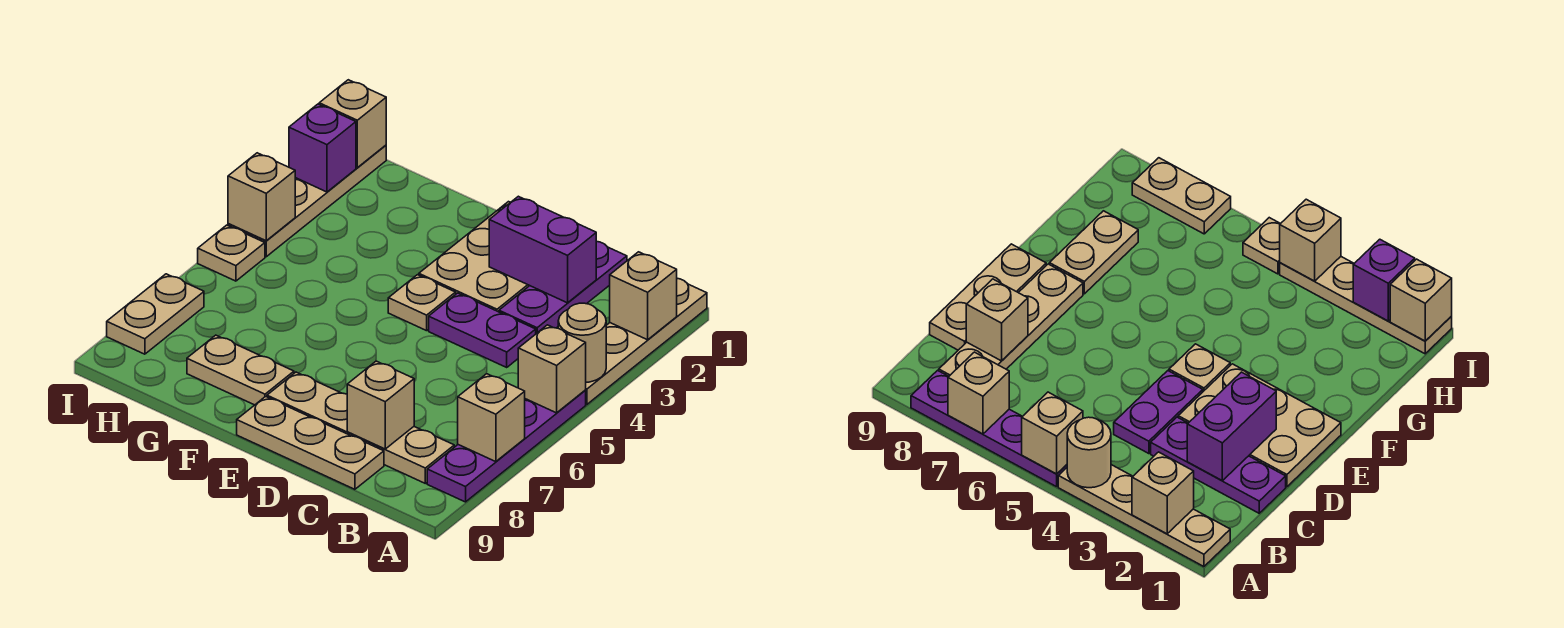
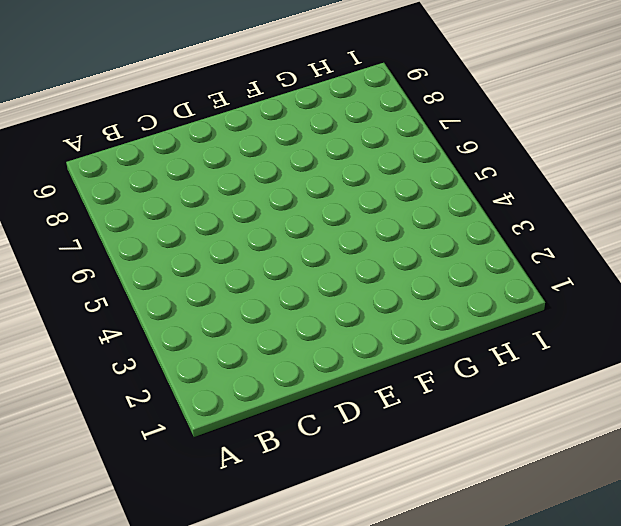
none -> tan plate A1:A4 level 1
none -> purple plate A5:A8 level 1
none -> tan plate B8:E8 level 1

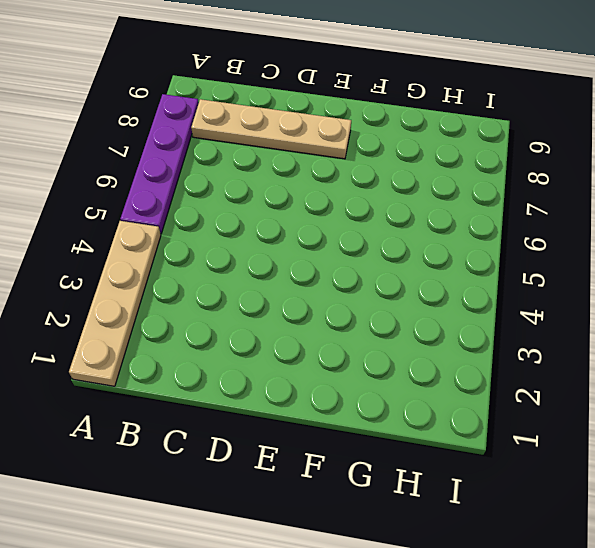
none -> purple plate C1:C3 level 1
none -> purple plate C4:D4 level 1
none -> tan plate C9:E9 level 1

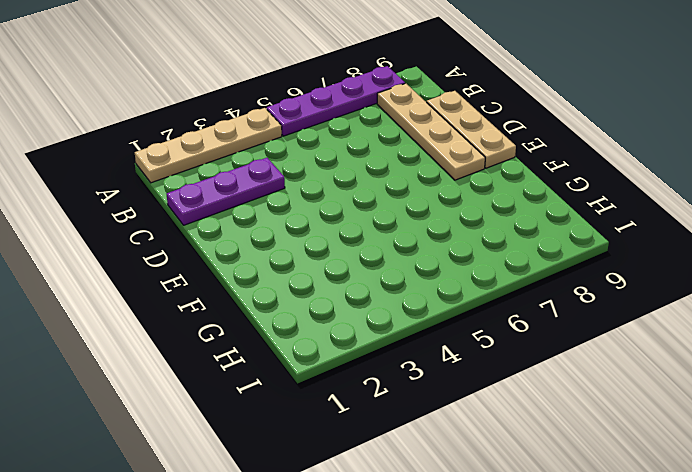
none -> purple plate C4:D4 level 1
none -> tan plate D1:E3 level 1
none -> tan plate E4 level 1

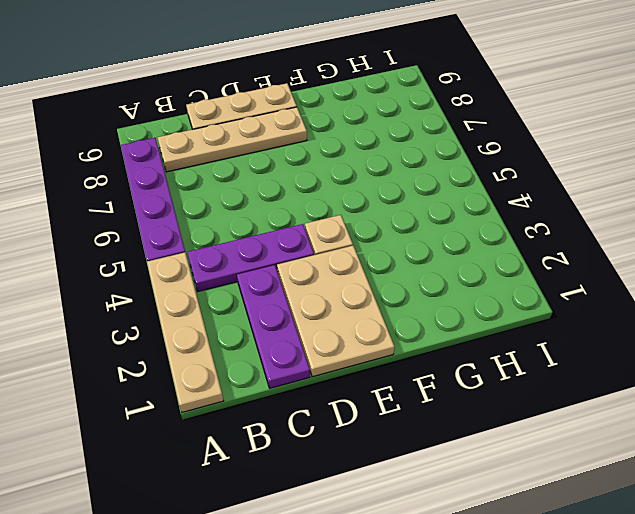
purple plate B4:D4 level 1 -> purple plate C4:D4 level 1
none -> tan plate F8:G8 level 1
none -> tan plate I1:I4 level 1
none -> tan plate I5 level 1

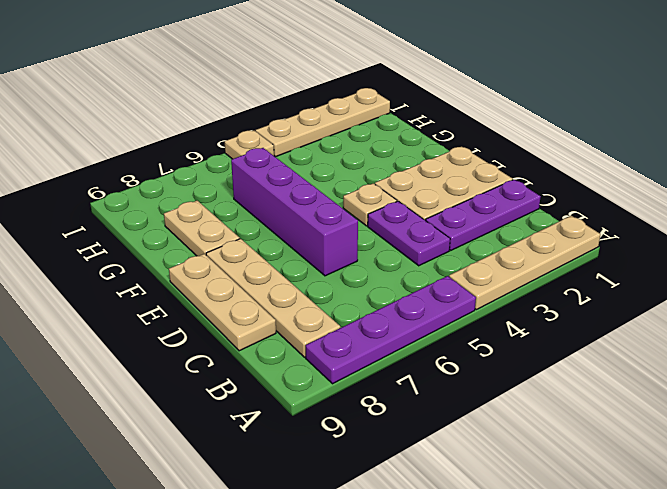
purple brick D6:G6 level 1 -> none
none -> tan plate I7:I8 level 1
none -> tan brick A2 level 2
none -> tan round brick A4 level 2

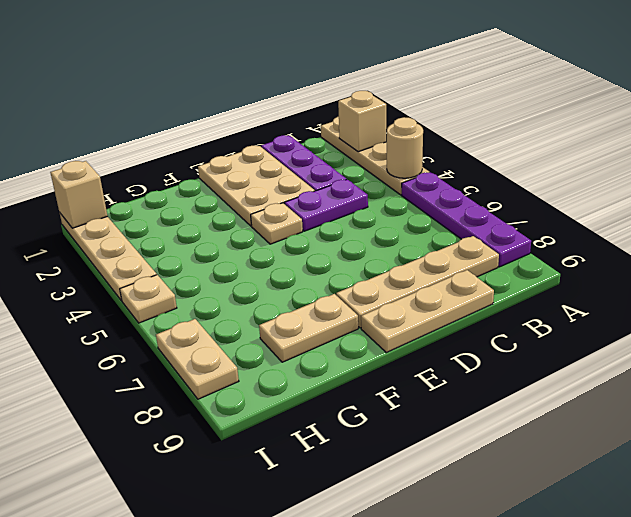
none -> tan brick A5 level 2
none -> tan brick A7 level 2
none -> purple brick C2:D2 level 2

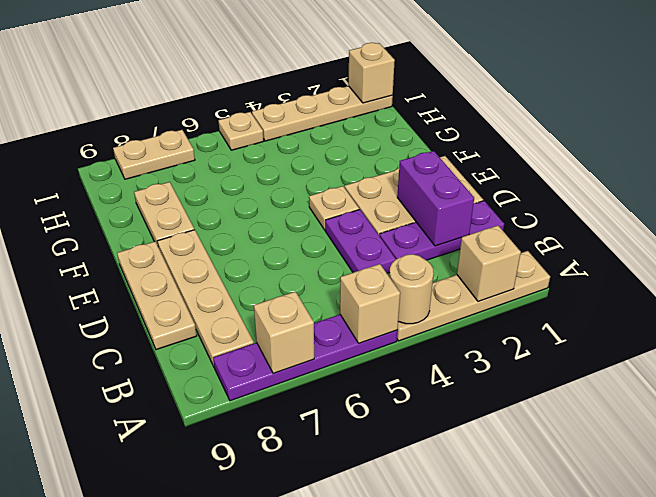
none -> tan brick C8 level 2
none -> purple brick I2 level 2
none -> tan brick I4 level 2

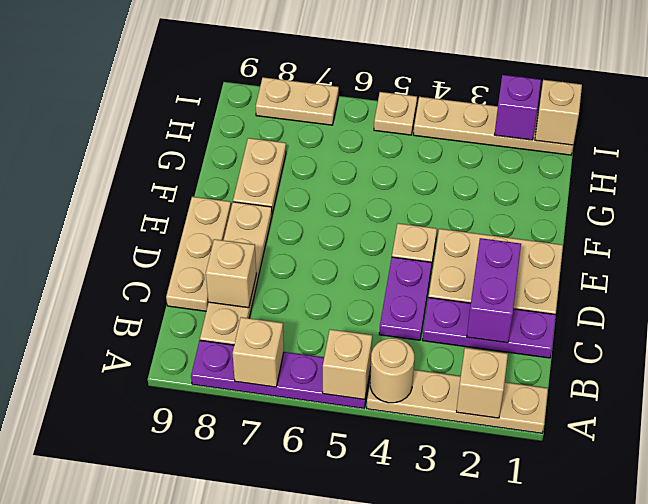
none -> tan brick I4 level 2

